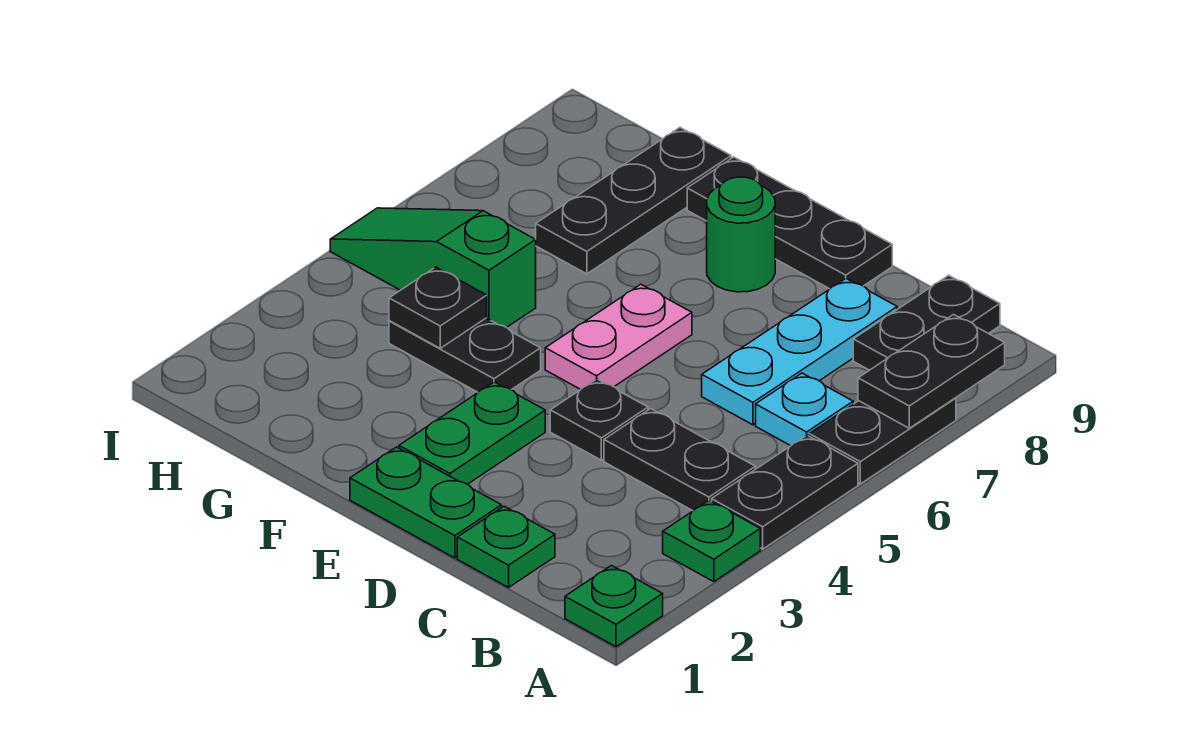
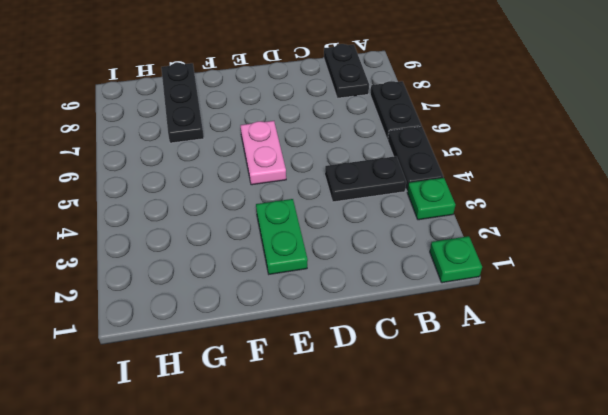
none -> cyan plate B6 level 1
none -> green plate C1 level 1
none -> cyan plate C6:C8 level 1

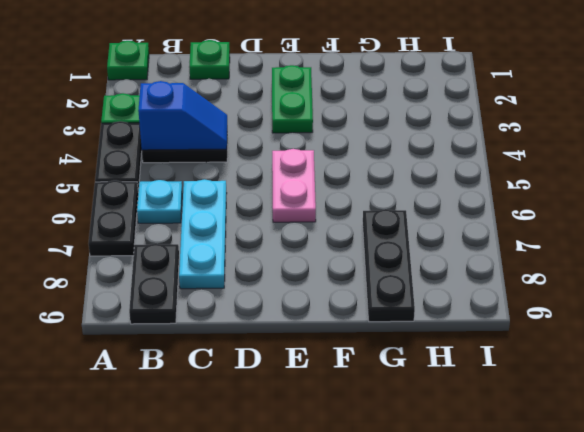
blue slope B4:C4 level 2 top B -> none
none -> green plate D1:E1 level 1
none -> black plate D4 level 1
none -> black plate D9:F9 level 1

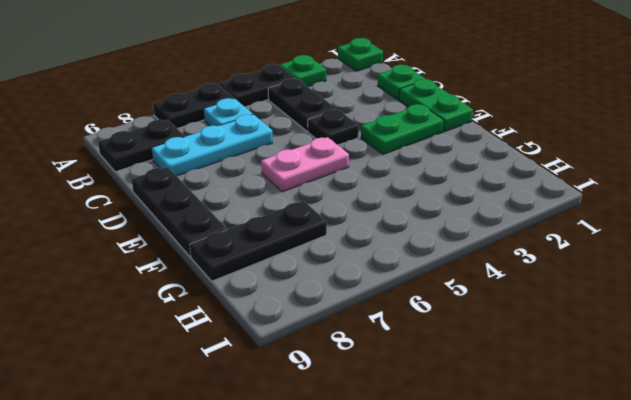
none -> green round brick E8 level 1
none -> black plate F4:G4 level 1
none -> green slope G5:I5 level 1 top G

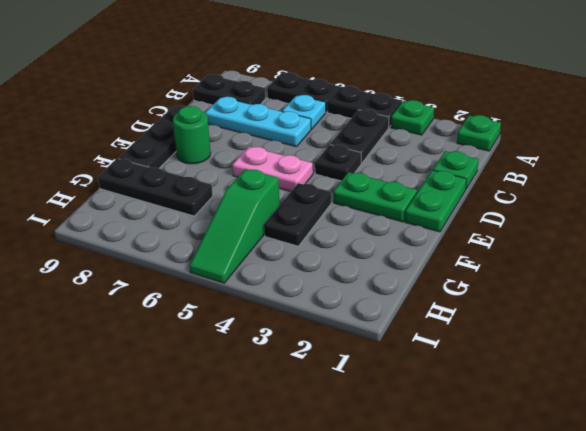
none -> black plate A7:A8 level 2
none -> black plate G4 level 2

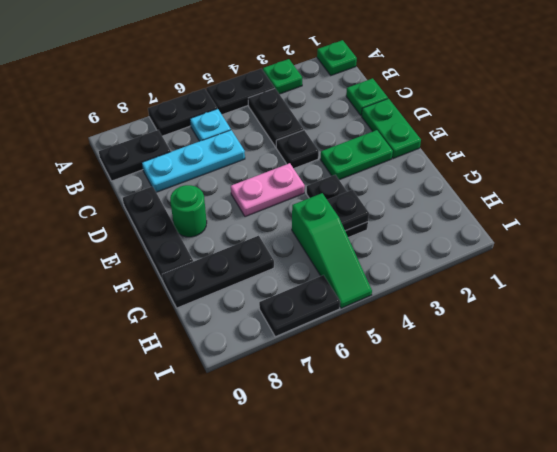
black plate I6:I7 level 1 -> black plate A7:A8 level 2

